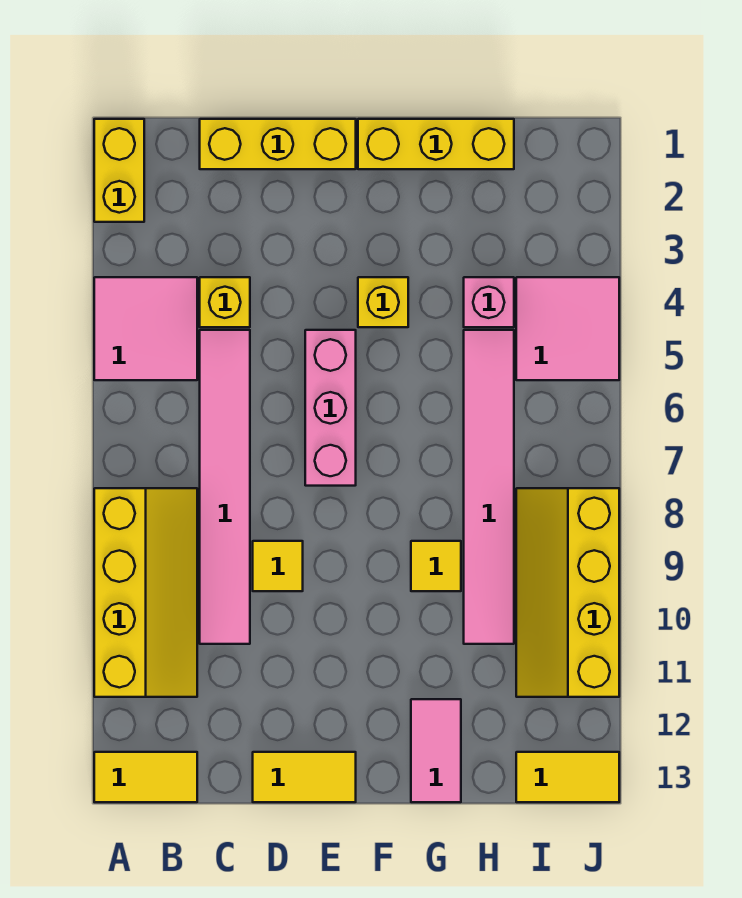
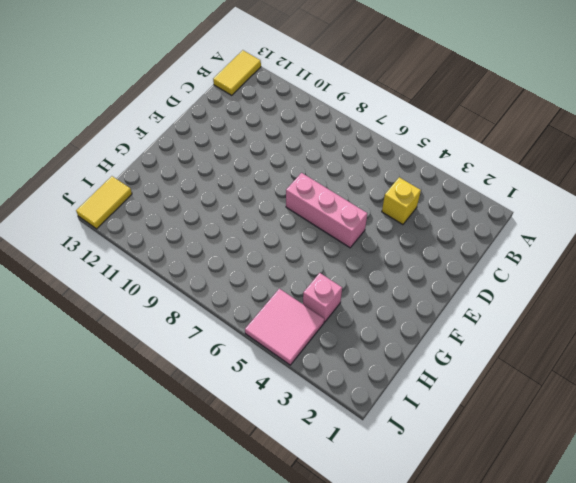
none -> yellow brick A1:A2 level 1
none -> pink tile A4:B5 level 1
none -> yellow slope A8:B11 level 1 top A

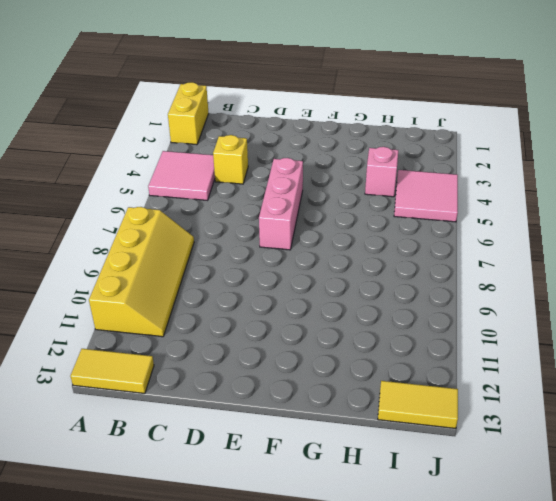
none -> yellow brick C1:E1 level 1
none -> pink tile C5:C10 level 1
none -> yellow tile D9 level 1

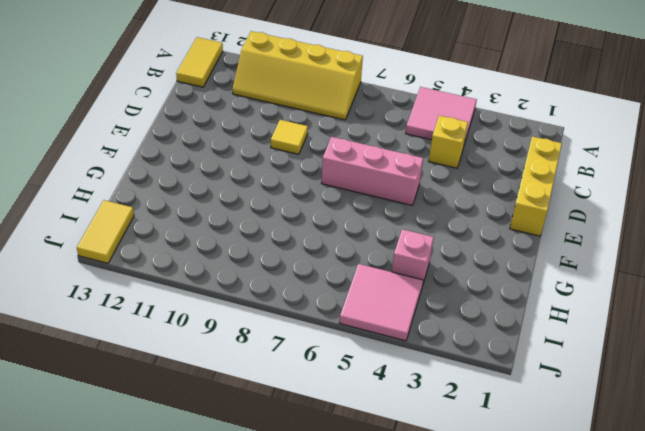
none -> yellow brick A1:A2 level 1
none -> pink tile C5:C10 level 1
none -> yellow tile D13:E13 level 1

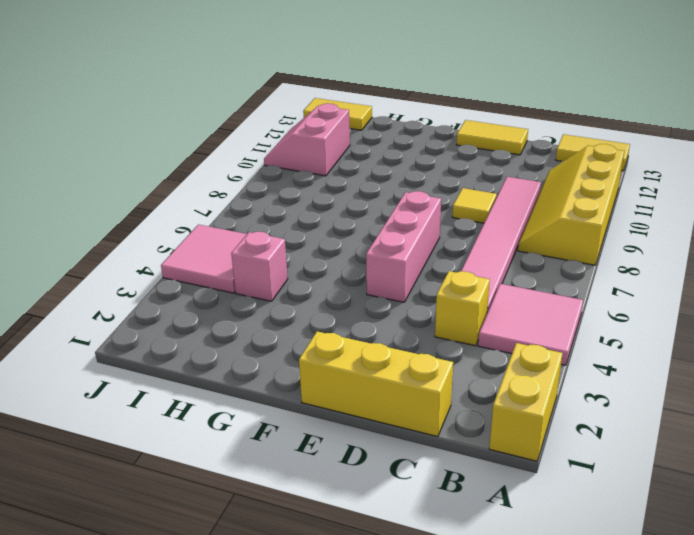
pink slope I10:J11 level 1 top I -> yellow slope I8:J11 level 1 top J
none -> yellow brick F1:H1 level 1
none -> yellow brick F4 level 1
none -> yellow tile G9 level 1

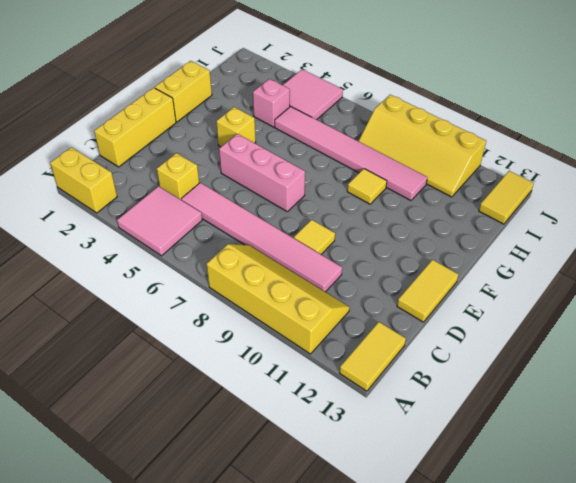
yellow brick F1:G1 level 1 -> yellow brick F1:H1 level 1
none -> pink tile G12:G13 level 1

